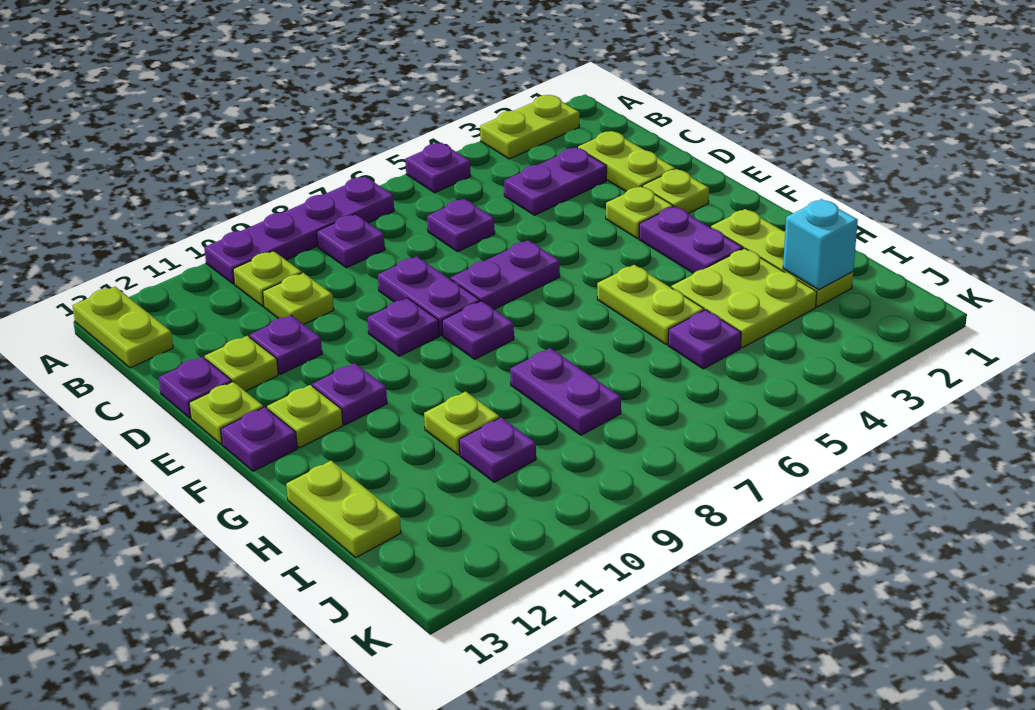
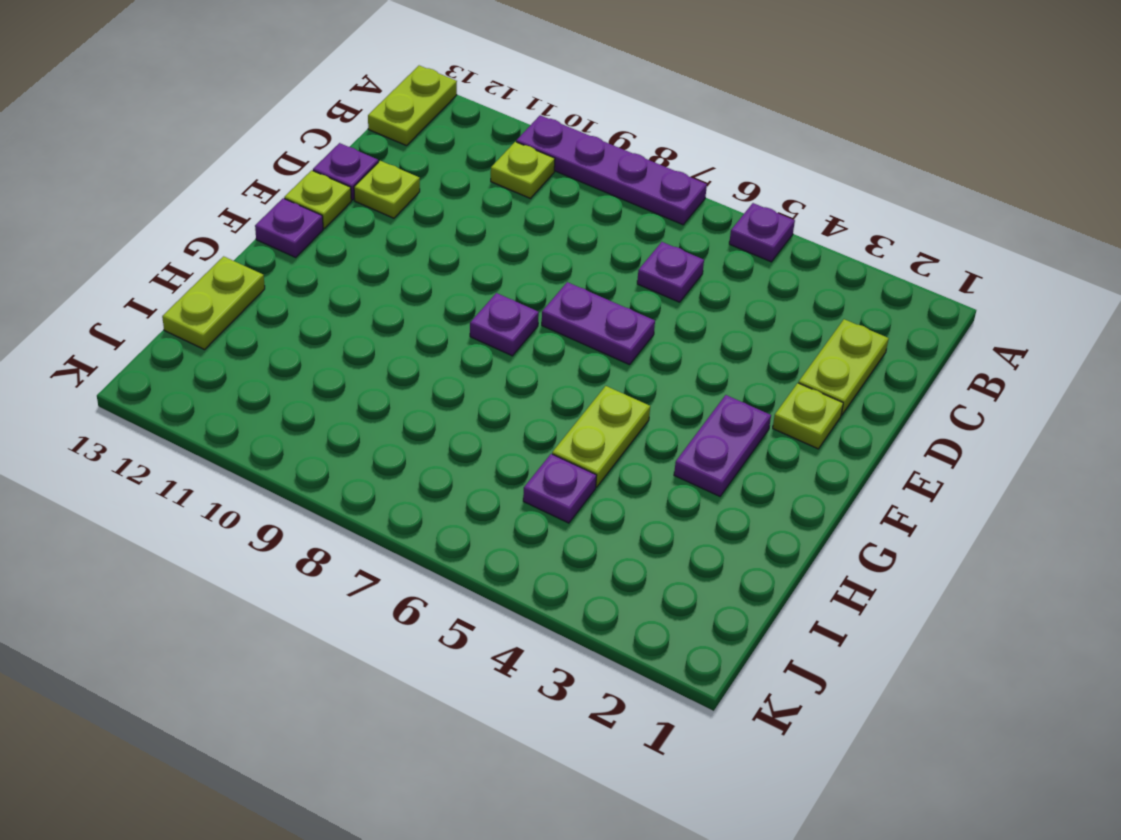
none -> lime plate A2:A3 level 1
none -> purple plate B8 level 1
none -> purple plate C3:C4 level 1
none -> lime plate C10 level 1

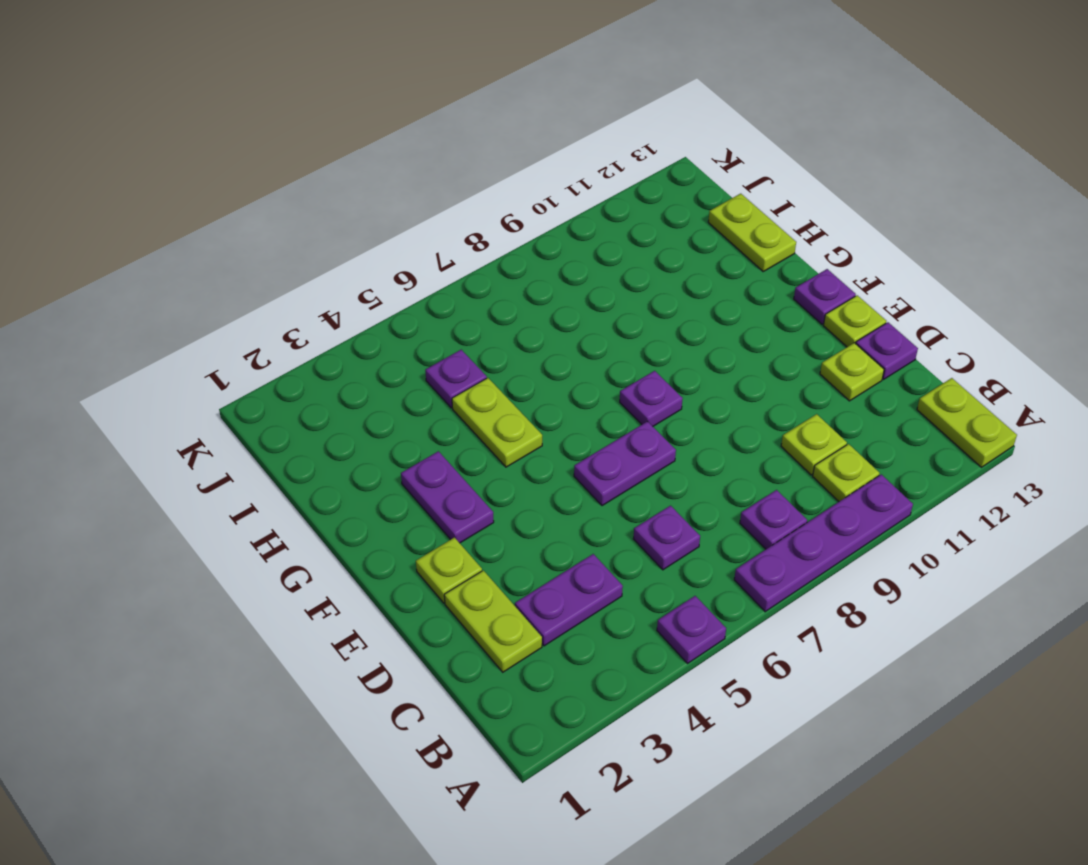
none -> lime plate A2:A3 level 1
none -> purple plate D8:E8 level 1
none -> purple plate D11 level 1
none -> lime plate E3 level 1

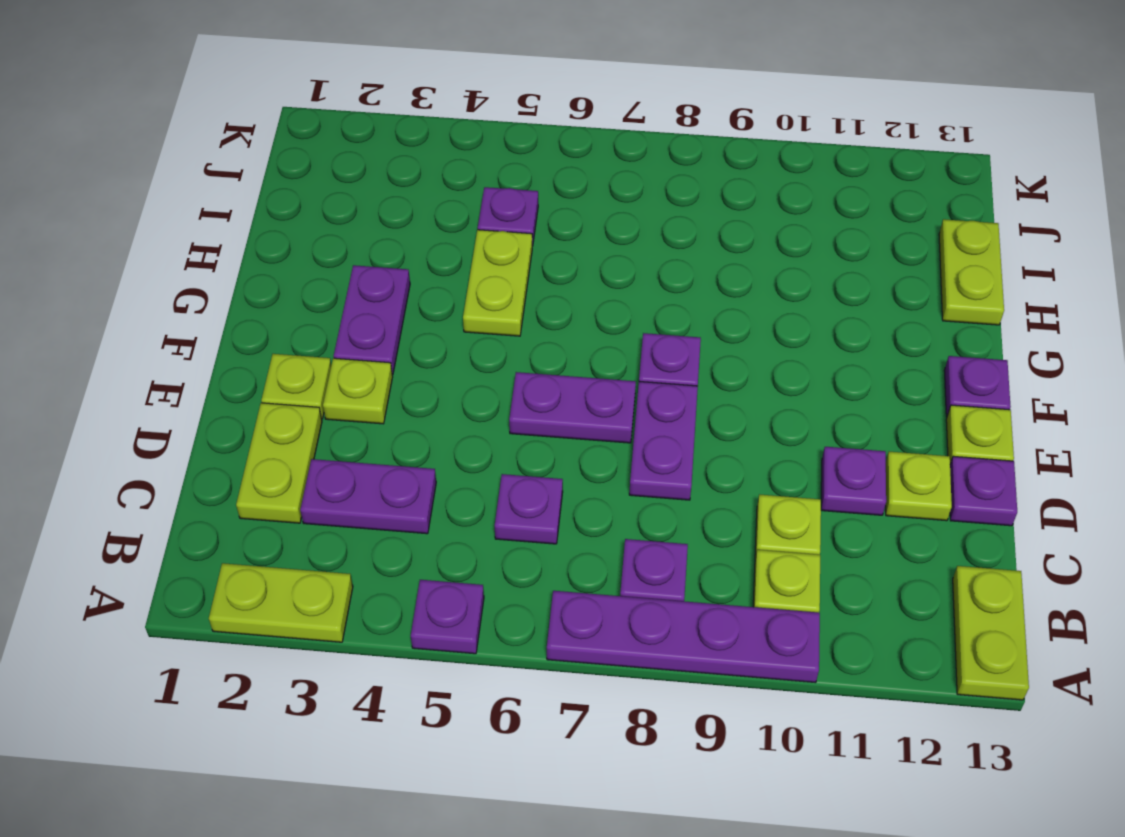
none -> purple plate E9 level 1
none -> purple plate F11 level 1
none -> lime plate F12 level 1
none -> lime plate G2:I2 level 1

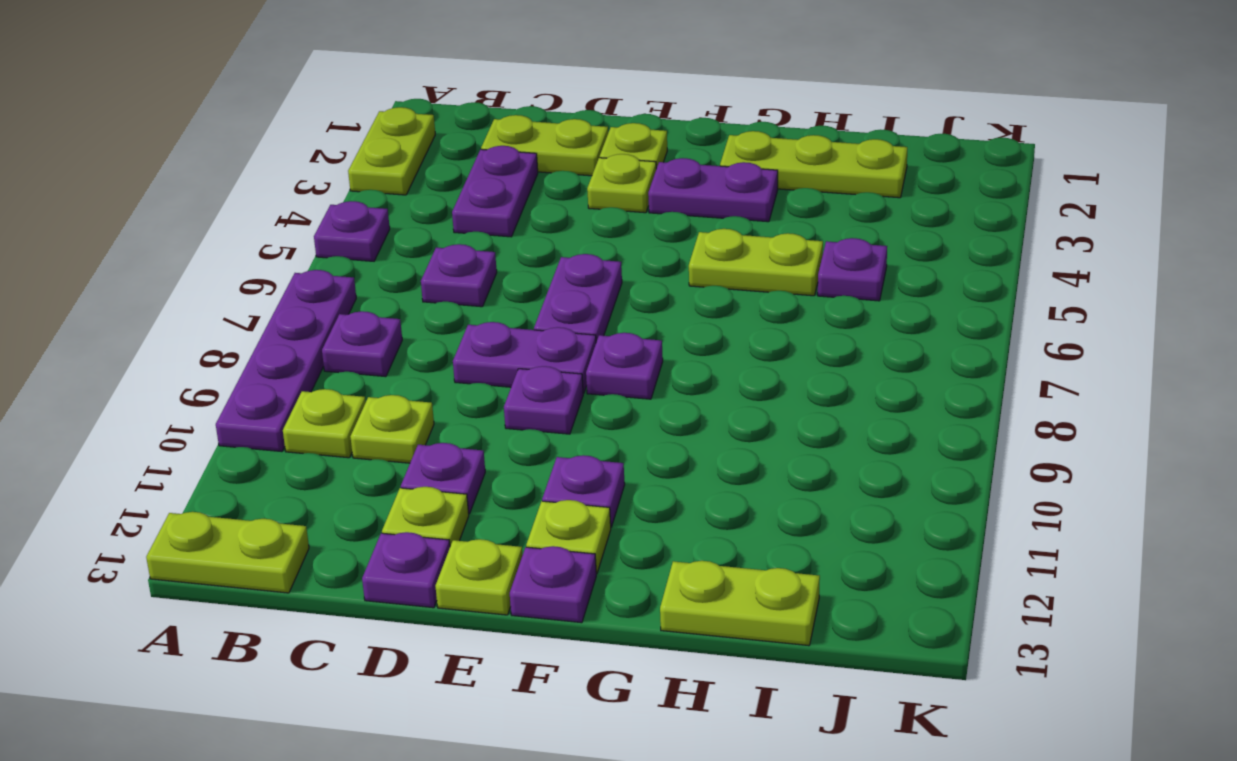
none -> lime plate H3:I4 level 1
none -> purple plate H8:I8 level 1
none -> lime plate H10 level 1
none -> purple plate I10 level 1

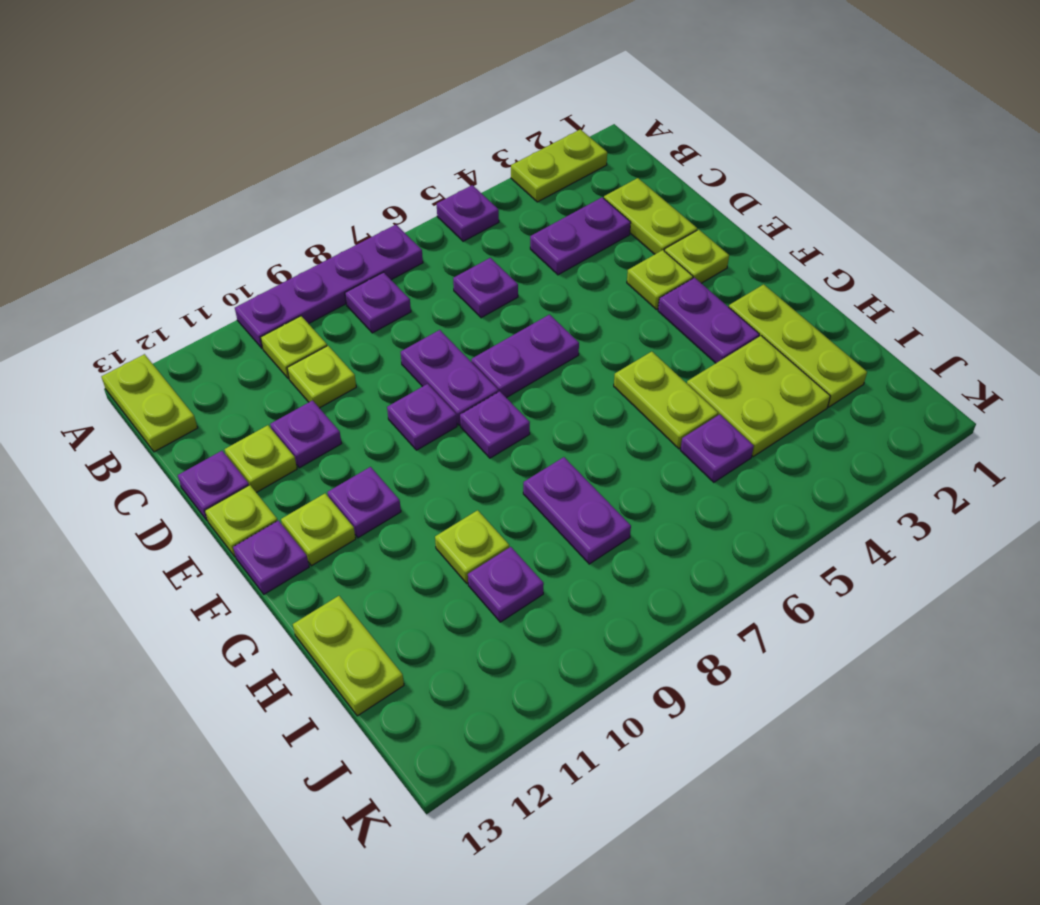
none -> cyan brick I2 level 2

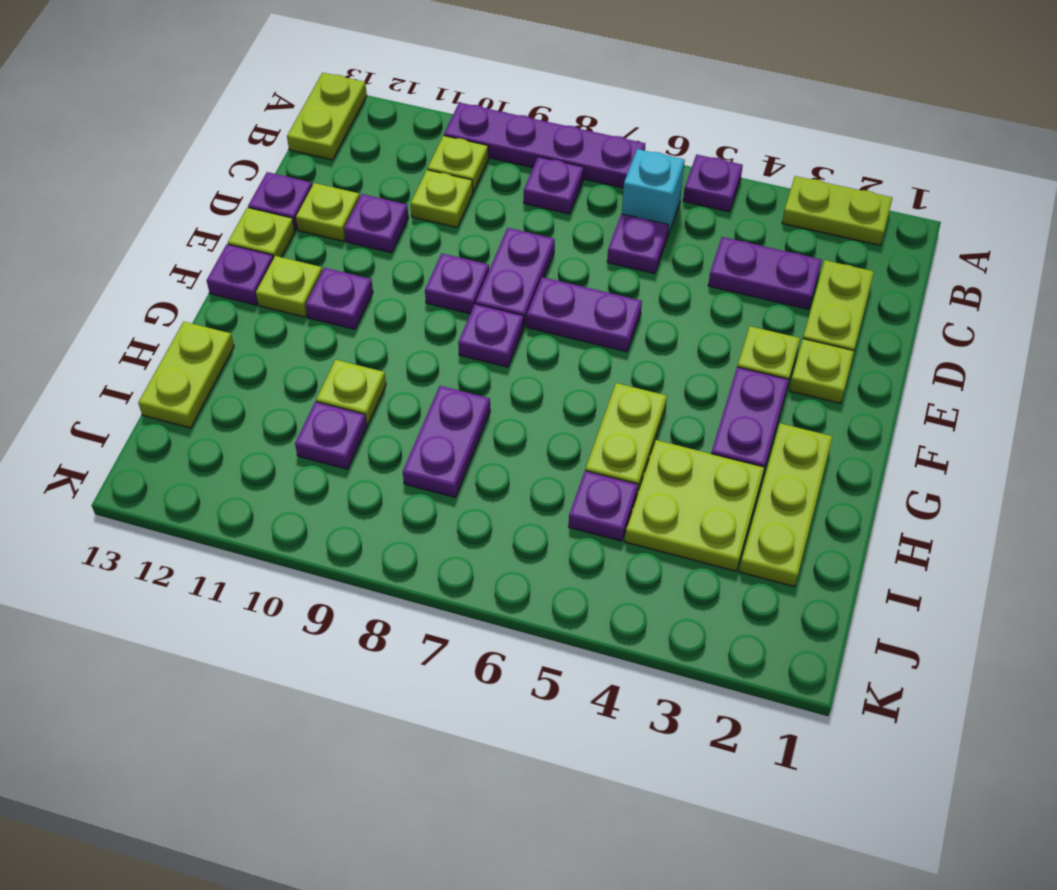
cyan brick B6 level 1 -> cyan brick I2 level 2

